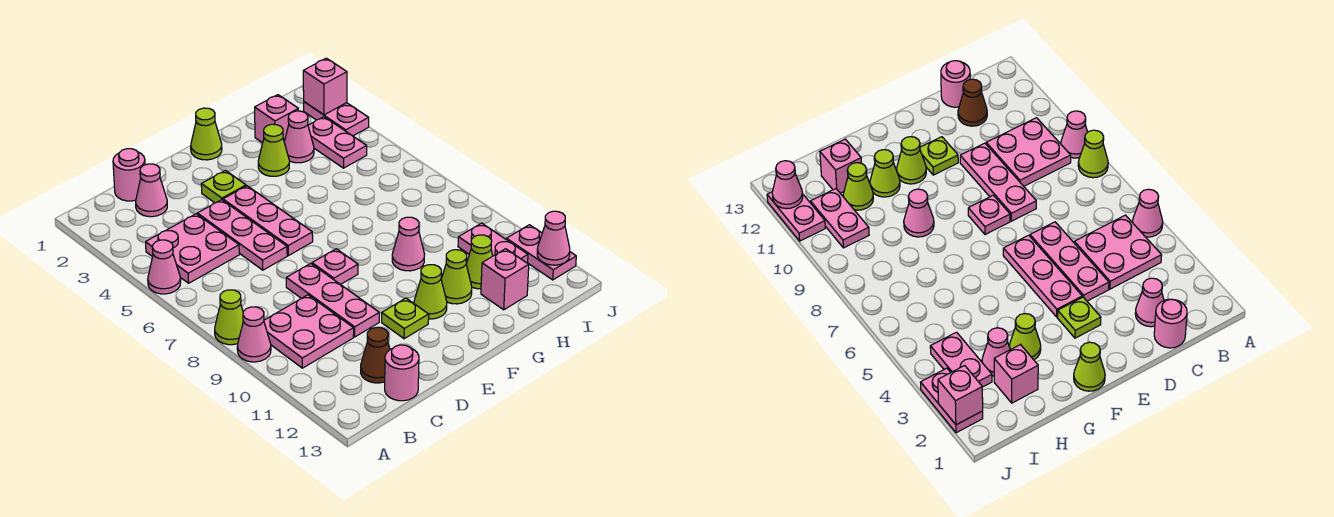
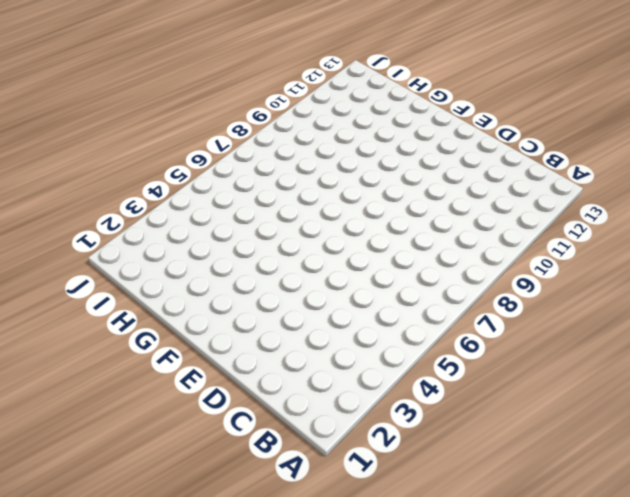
none -> pink cone A5 level 1
none -> lime cone A8 level 1
none -> pink cone A9 level 1
none -> pink plate B4:C5 level 1

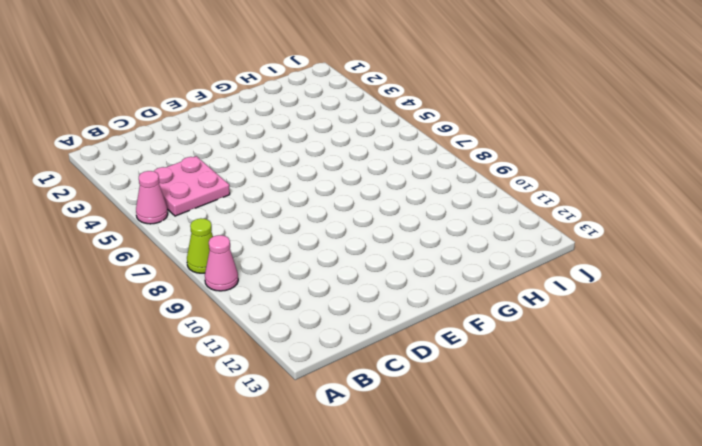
none -> pink plate B9:C10 level 1
none -> pink round brick C1 level 1
none -> pink cone C2 level 1
none -> brown cone C12 level 1

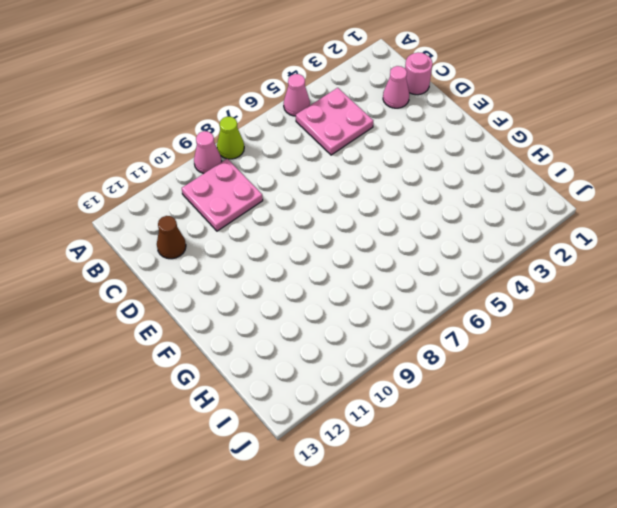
none -> pink round brick C13 level 1
none -> pink plate D4:D6 level 1
none -> pink plate D8:D10 level 1
none -> lime plate E3 level 1

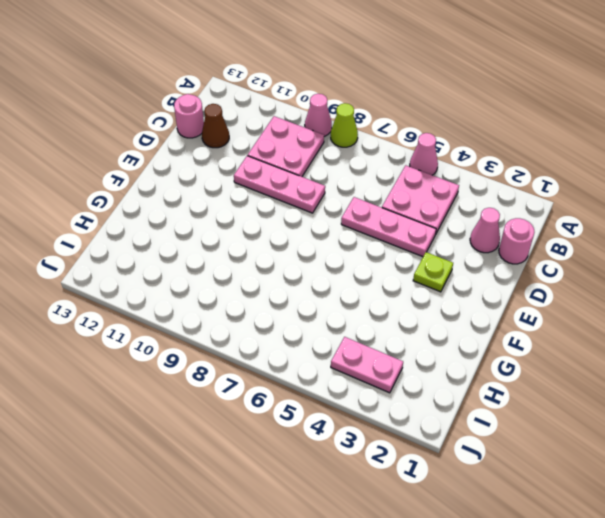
none -> pink plate E4:E6 level 1
none -> pink plate E8 level 1
none -> lime plate E11 level 1
none -> lime cone F1 level 1

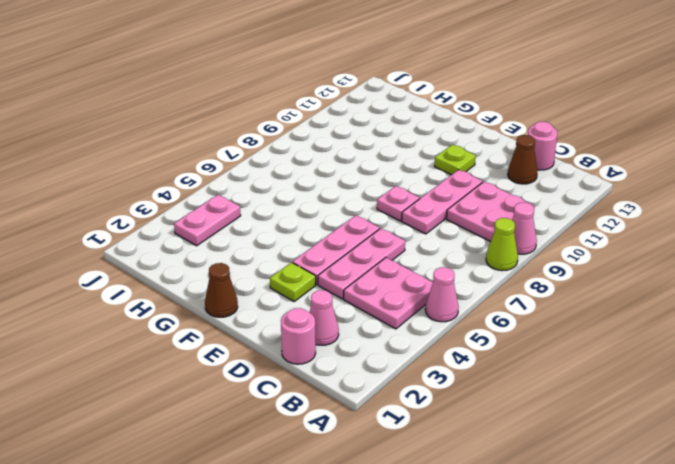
brown cone F1 level 1 -> lime cone F1 level 1
none -> lime cone F11 level 1
none -> lime cone G3 level 1
none -> pink cone G9 level 1
none -> lime cone G11 level 1

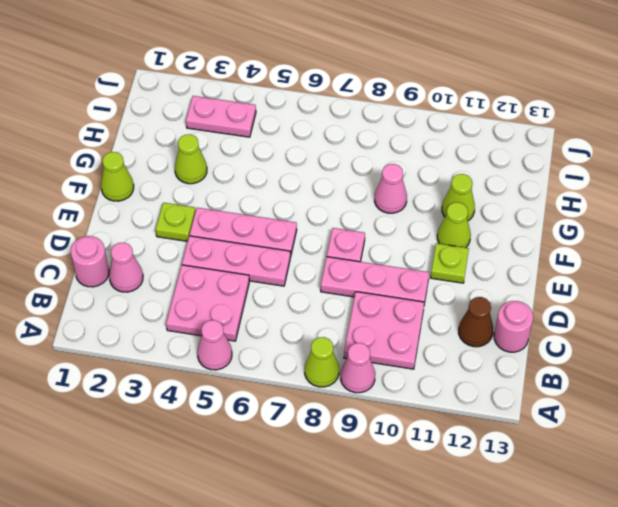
none -> pink brick H2 level 1
none -> pink cone H3 level 1
none -> lime cone H11 level 1
none -> pink brick H12 level 1

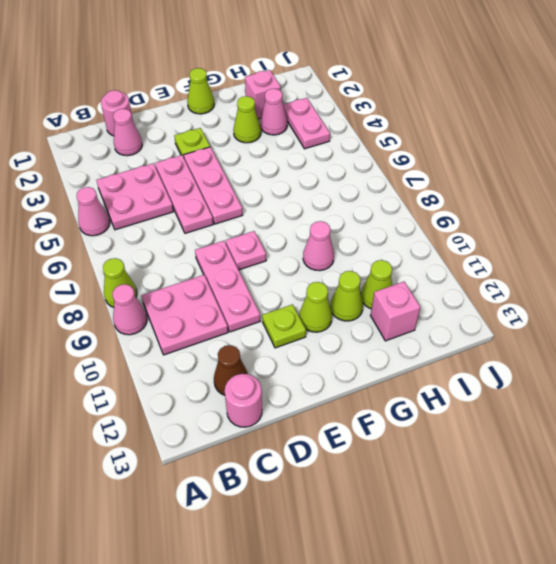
none -> pink plate I10:I11 level 1
none -> pink plate J2:J3 level 1
none -> pink plate J11:J12 level 1
none -> pink brick J2 level 2

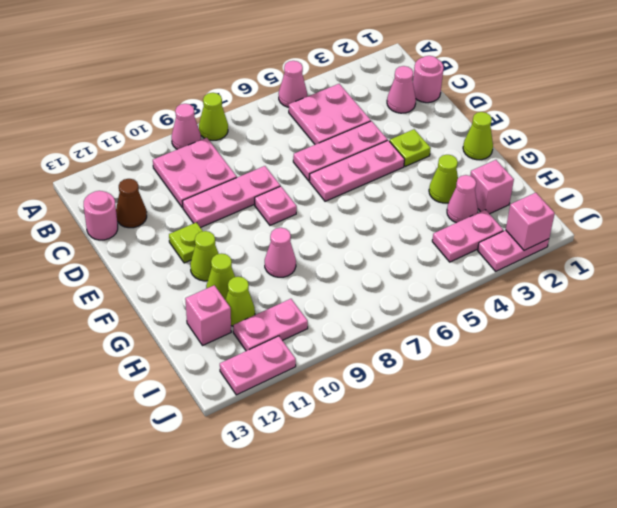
none -> pink cone J12 level 2

